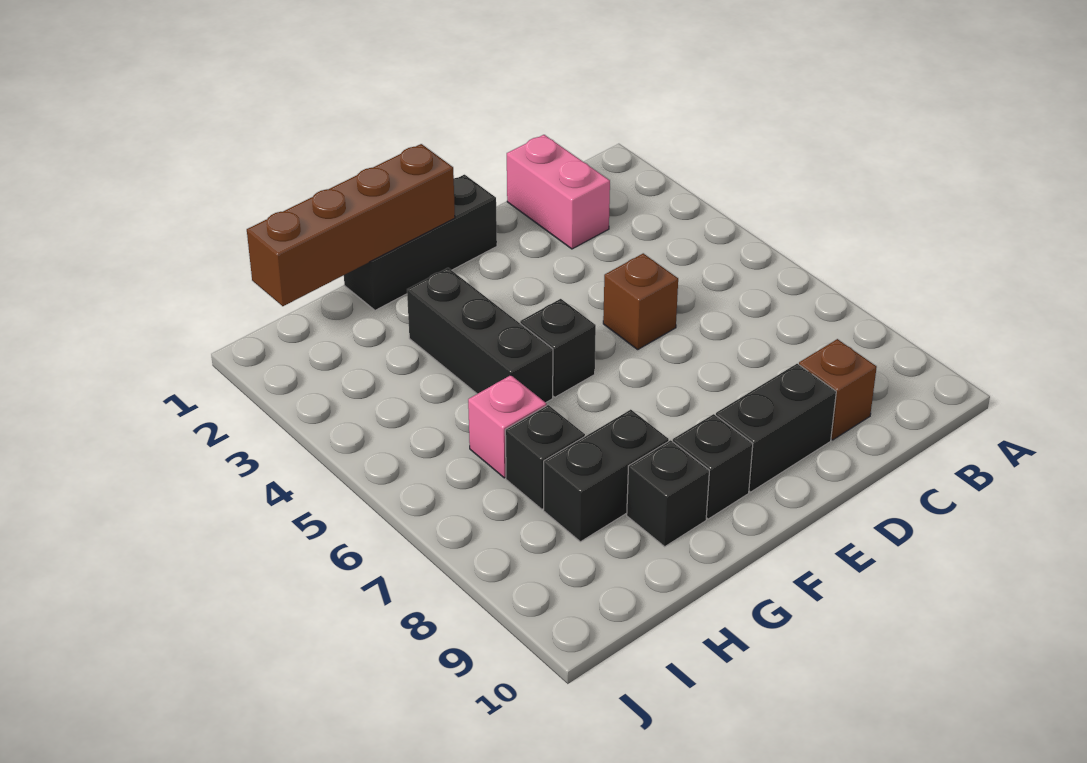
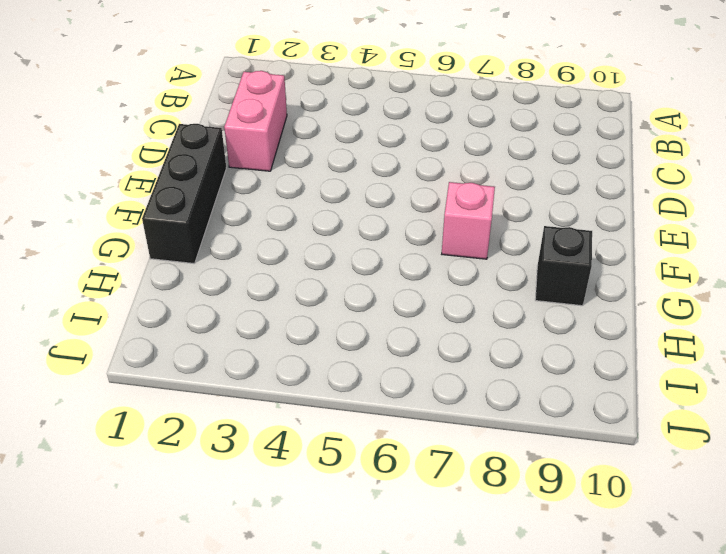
pink brick C2:D2 level 1 -> pink brick C1:C2 level 1
pink brick F7 level 1 -> pink brick H6 level 1
none -> brown brick C9 level 1
none -> brown brick D5 level 1
none -> black brick D9:E9 level 1

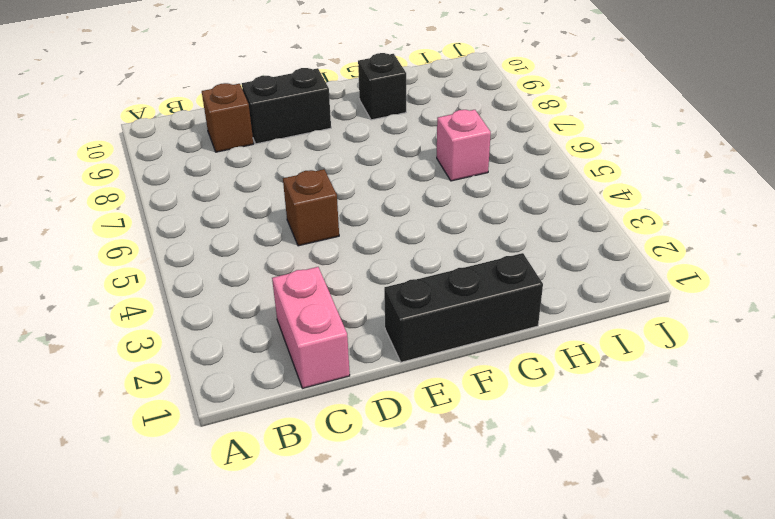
none -> black brick F5 level 1
none -> black brick F9 level 1
none -> black brick G3:G5 level 1

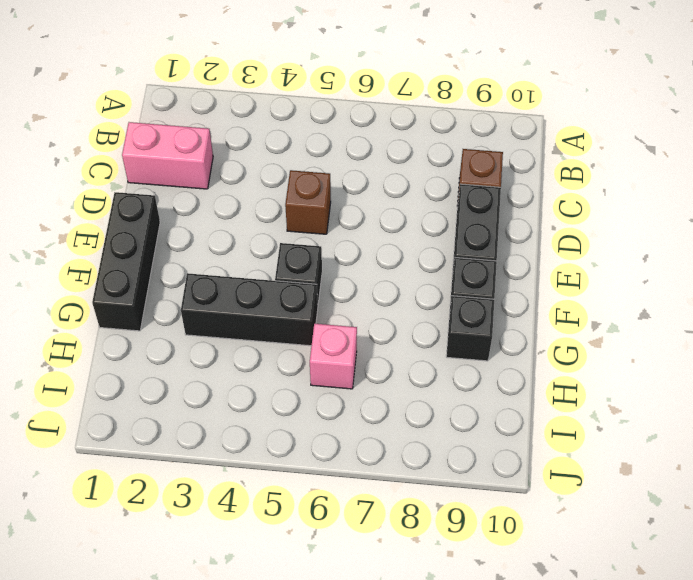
none -> black brick G8:H8 level 1
none -> black brick H7 level 1
none -> brown brick F1:I1 level 2

